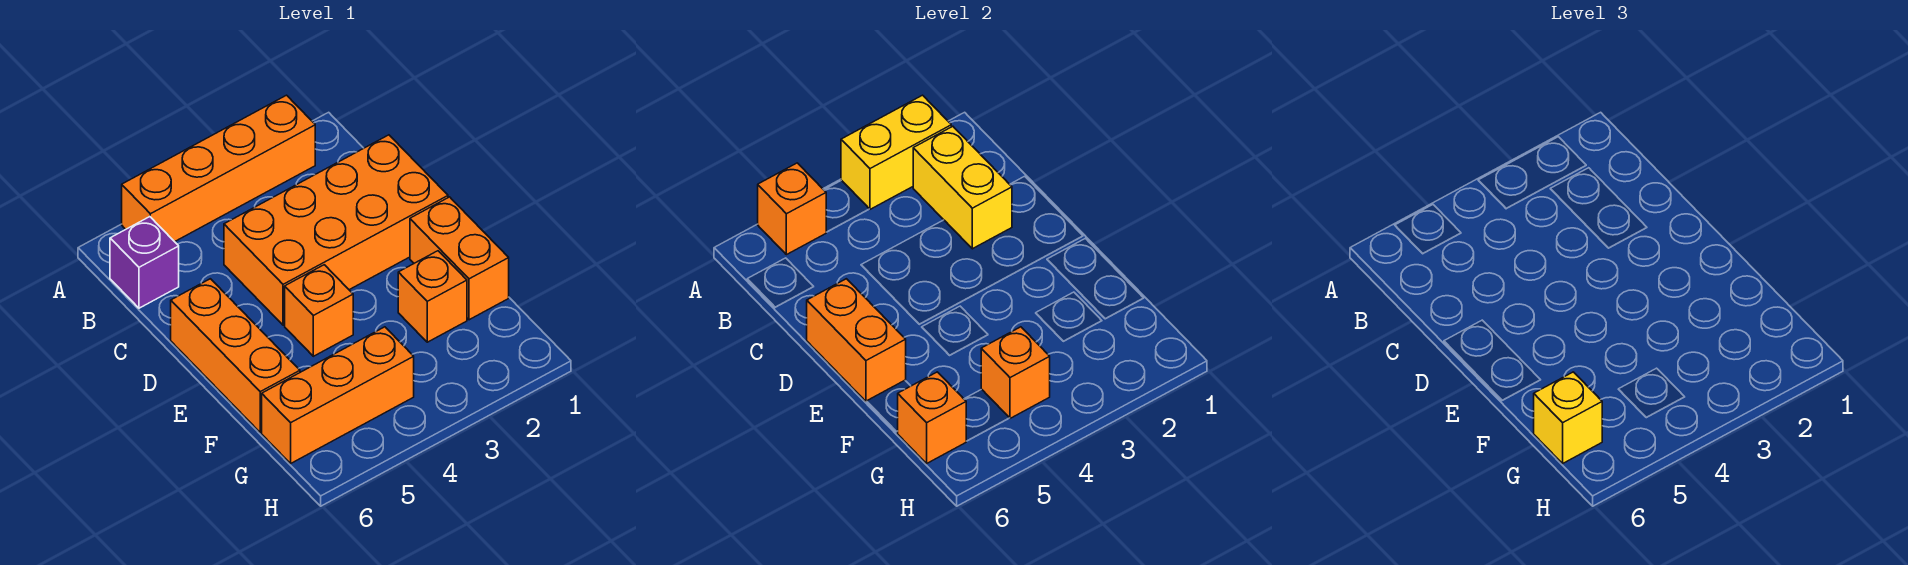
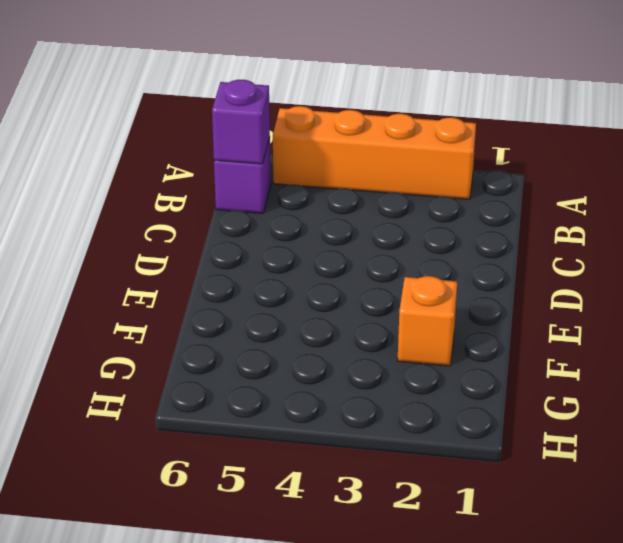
purple brick B6 level 2 -> none
none -> orange brick C1:D4 level 1
none -> orange brick D6:F6 level 1
none -> orange brick E1:F1 level 1

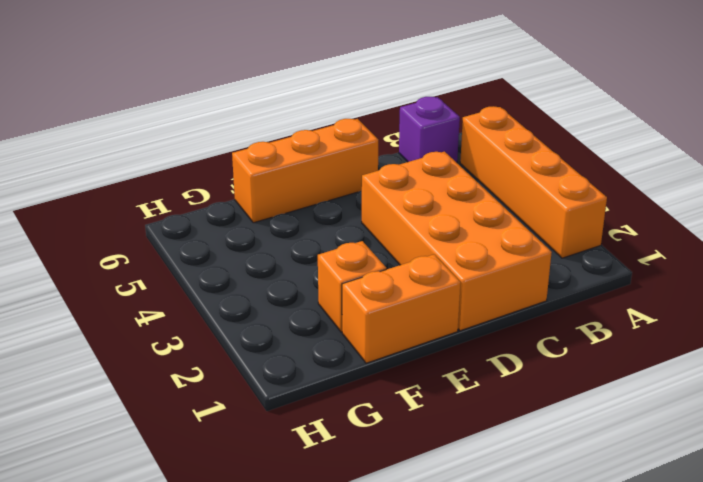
none -> orange brick E4 level 1
none -> orange brick G4:G6 level 1
none -> yellow brick A2:A3 level 2

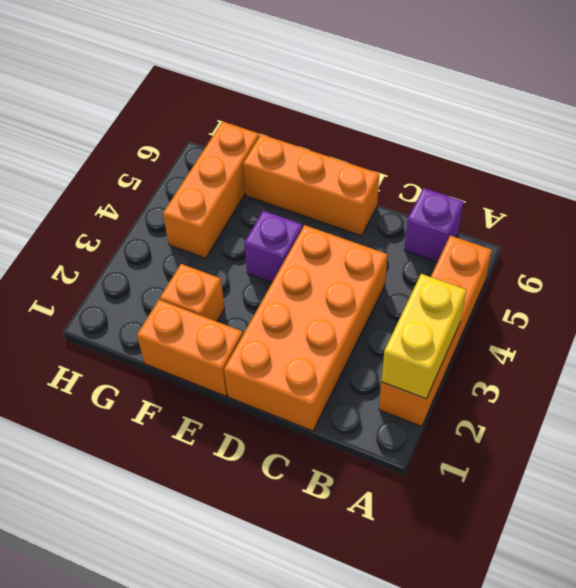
purple brick E4 level 1 -> orange brick E4 level 1
none -> orange brick A5 level 2
none -> yellow brick B2:C2 level 2
none -> orange brick D6:E6 level 2

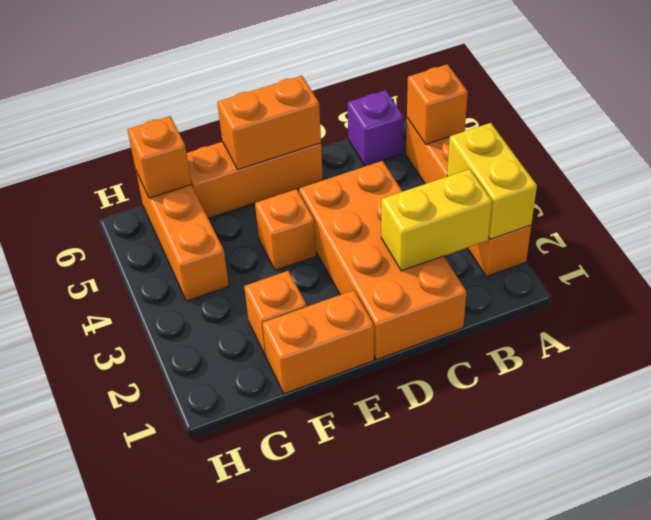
none -> orange brick G4 level 2
none -> yellow brick G6 level 3

